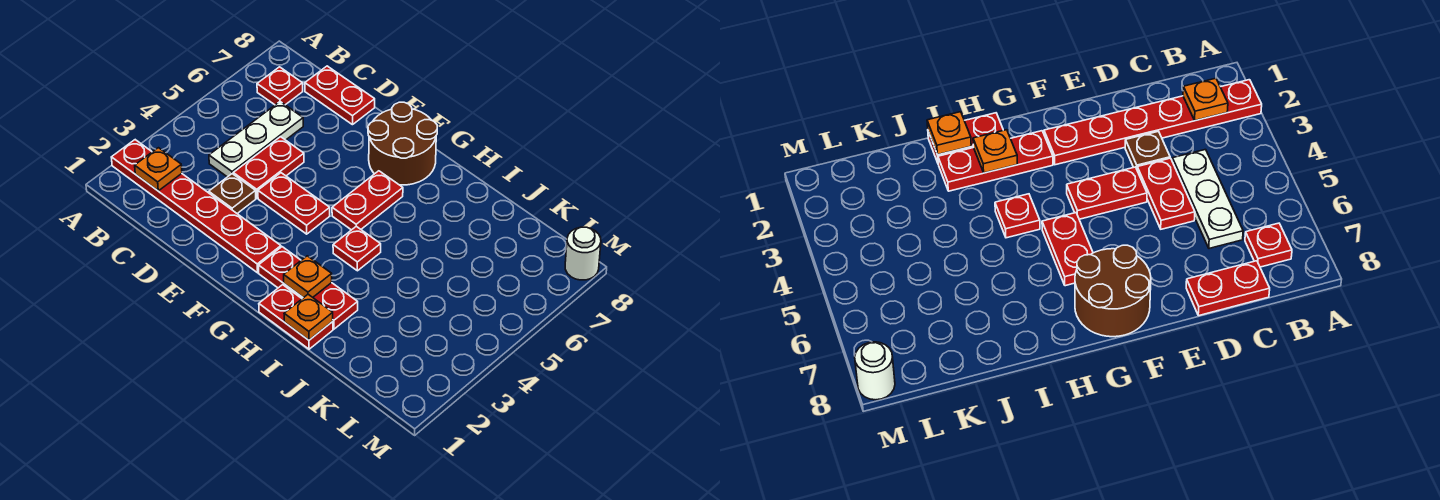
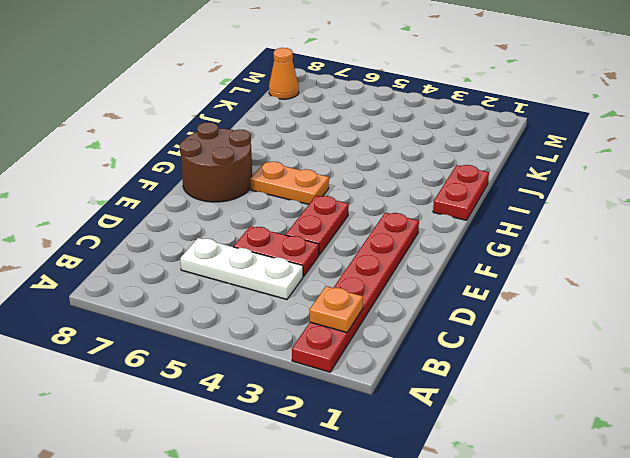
orange plate G5:G6 level 1 -> red plate G5:G6 level 1
orange cone L8 level 1 -> none
none -> red plate B7 level 1
none -> red plate C8:D8 level 1
none -> brown plate D3 level 1

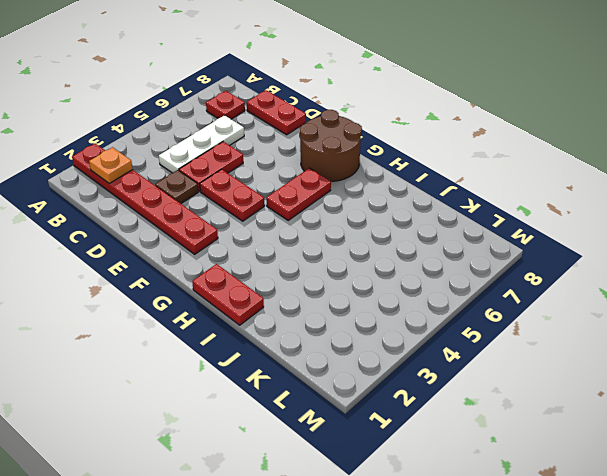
none -> red plate G2:I2 level 1
none -> red plate H4 level 1
none -> white round brick M8 level 1

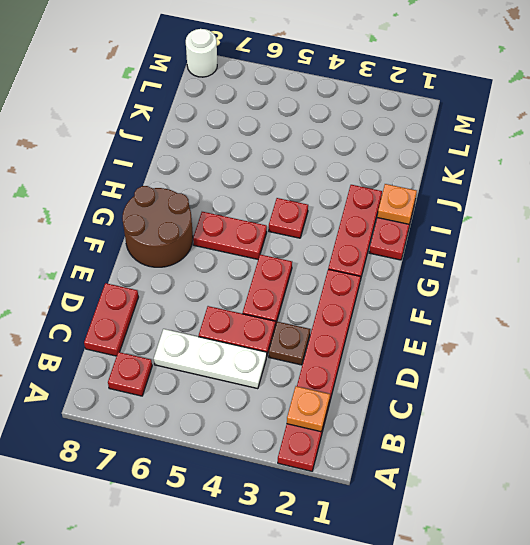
none -> orange plate H2 level 2

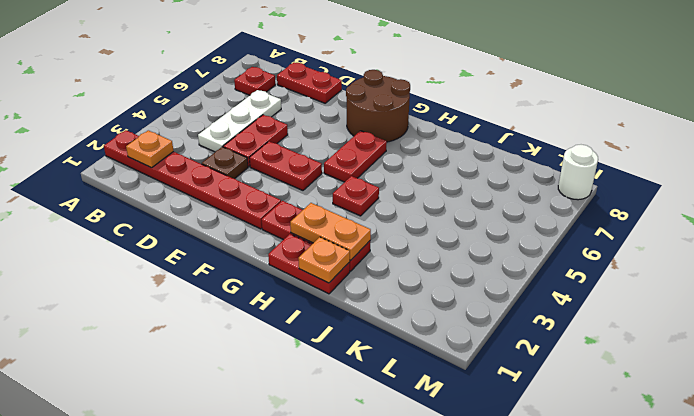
orange plate H2:I2 level 2 -> orange plate H2 level 2

